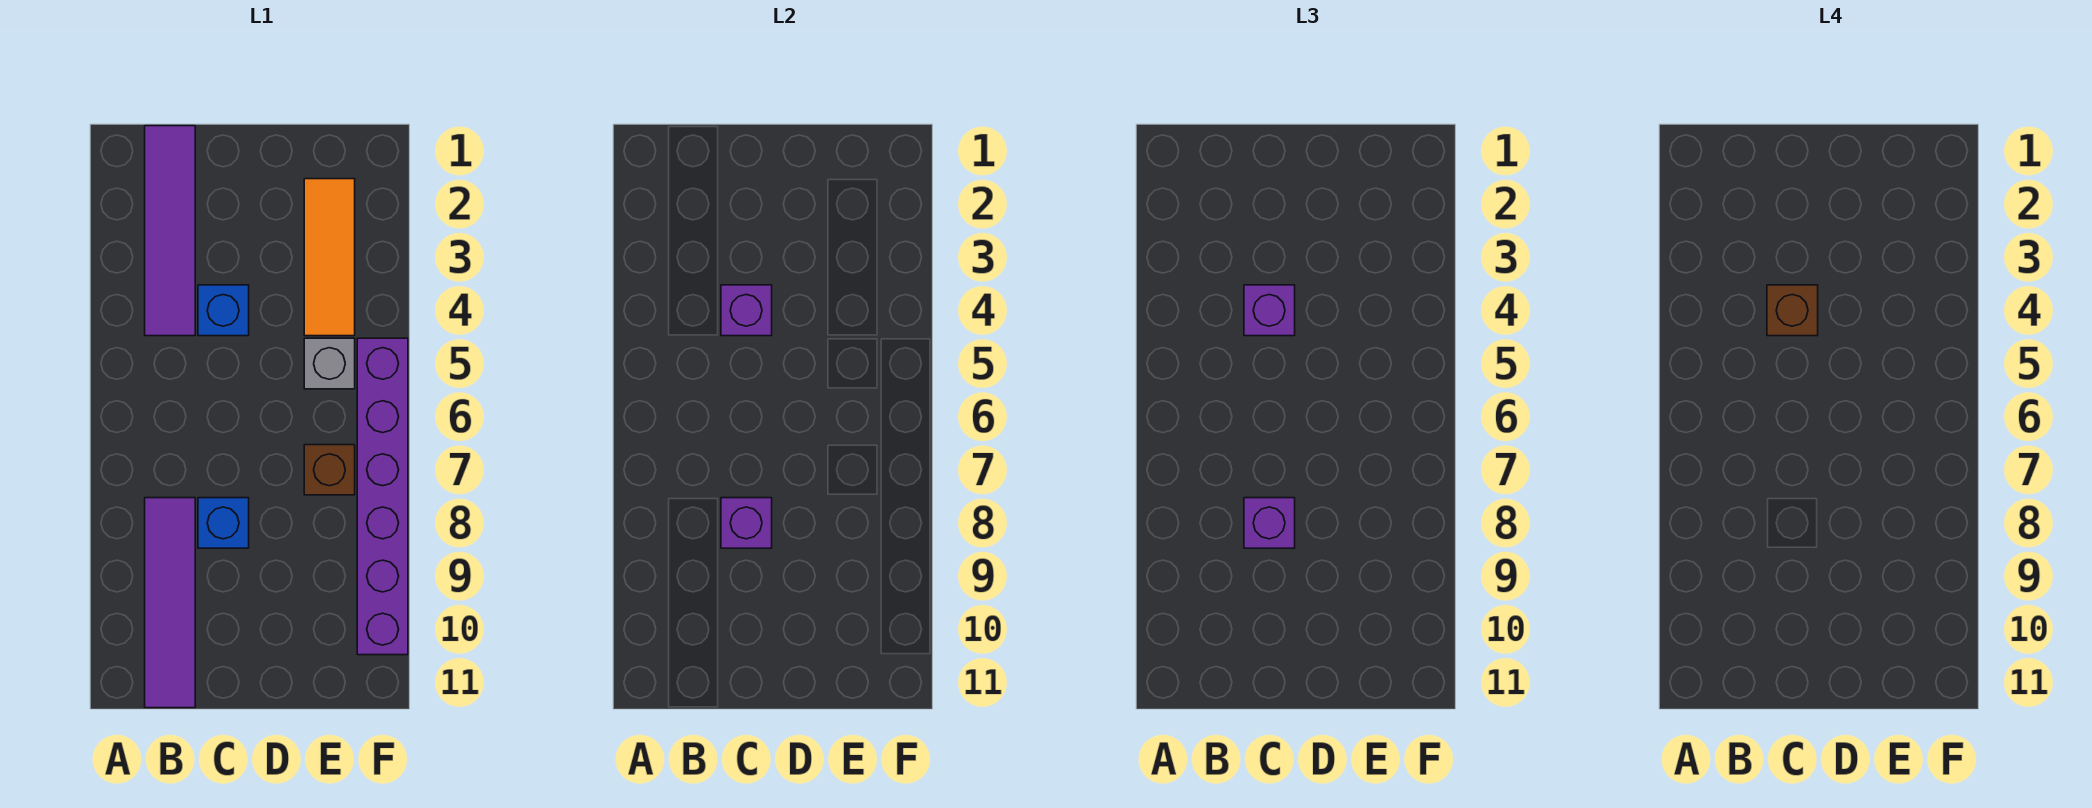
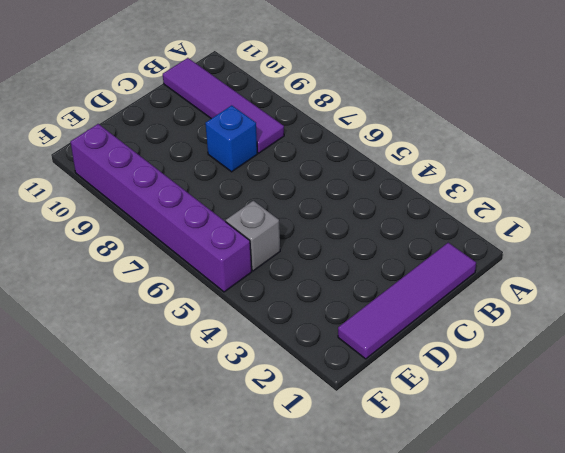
purple tile B1:E1 level 1 -> purple tile B1:B4 level 1
none -> blue brick C4 level 1
none -> orange tile E2:E4 level 1
none -> brown brick E7 level 1

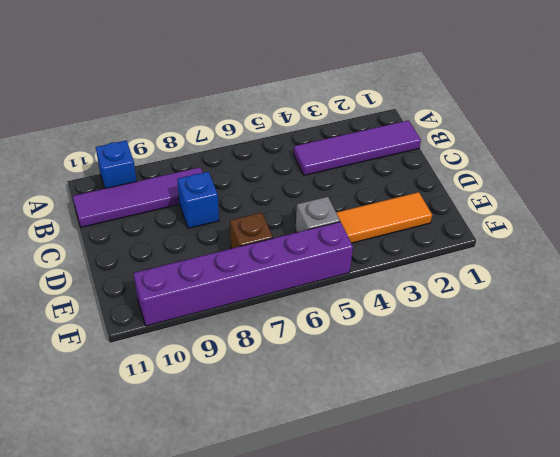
blue brick A10 level 1 -> blue brick C4 level 1
none -> purple brick C4 level 2
none -> purple brick C8 level 2
none -> purple brick C4 level 3

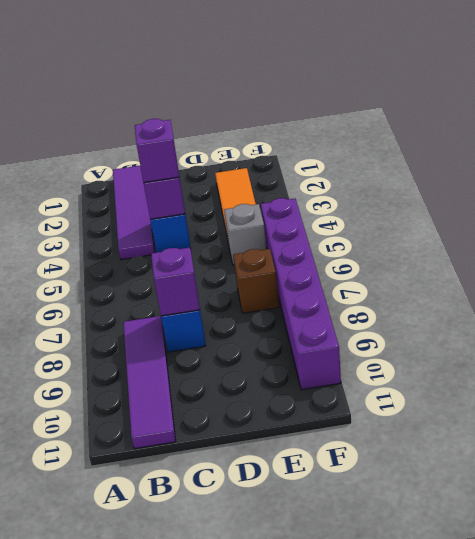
none -> purple brick C8 level 3
none -> brown brick C4 level 4

